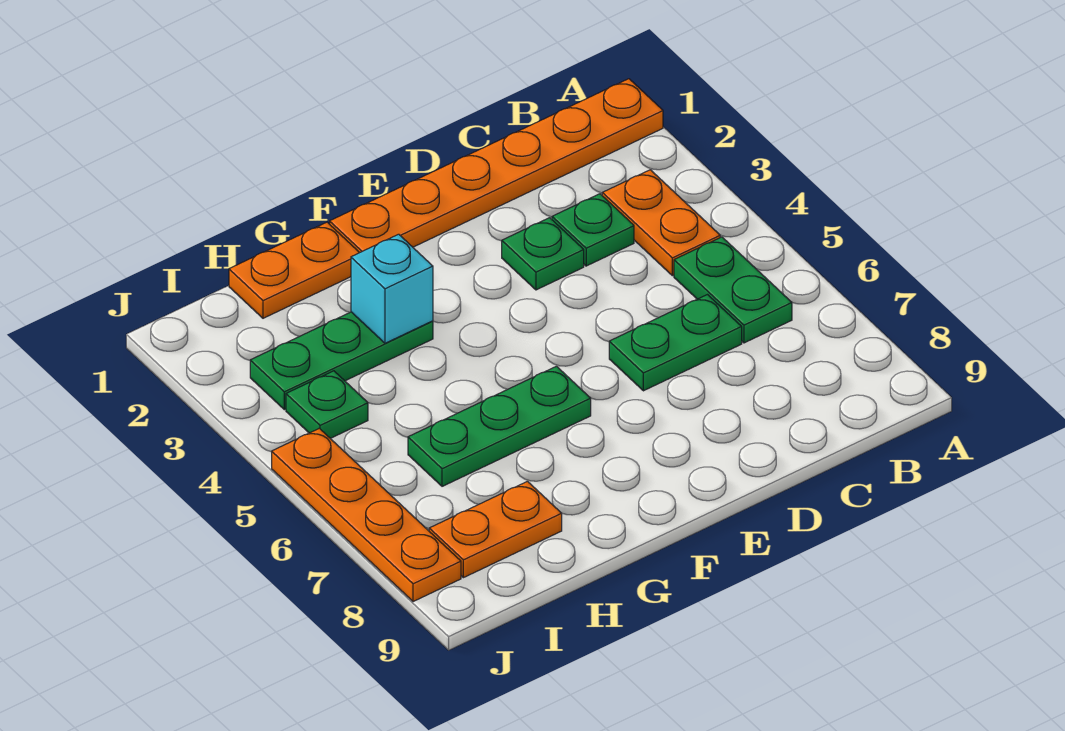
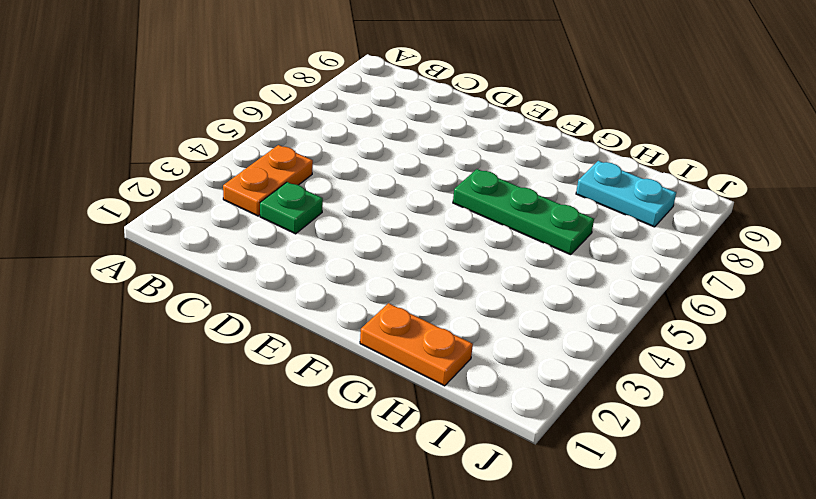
cyan plate H8:I8 level 1 -> orange plate H8:I8 level 1
none -> orange plate A1:F1 level 1
none -> green plate B5:B6 level 1
none -> green plate C6:D6 level 1

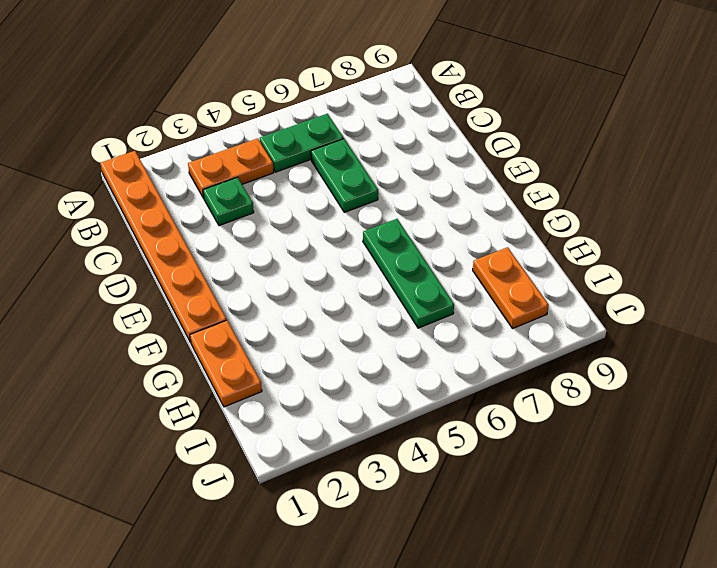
none -> green plate D3 level 1
none -> green plate G3:I3 level 1
none -> green plate I4 level 1

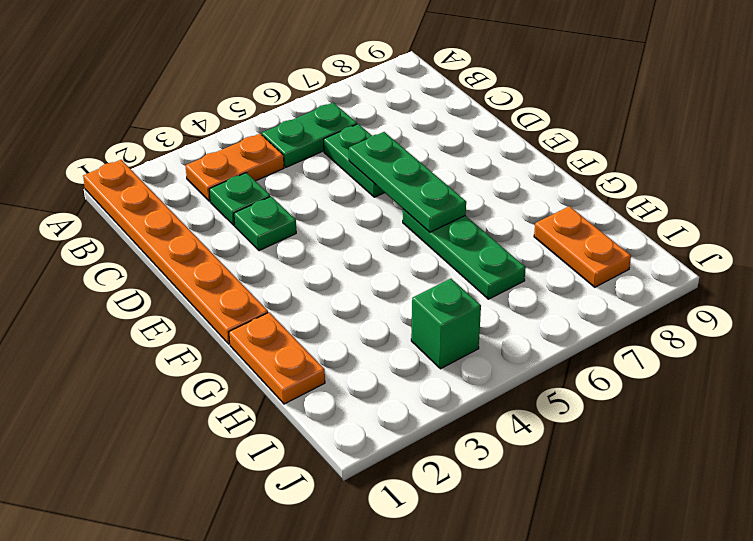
green plate D6:F6 level 2 -> green plate G3:I3 level 1
green brick I4 level 1 -> green plate I4 level 1
none -> orange plate J5:J8 level 1
none -> cyan brick G3 level 2

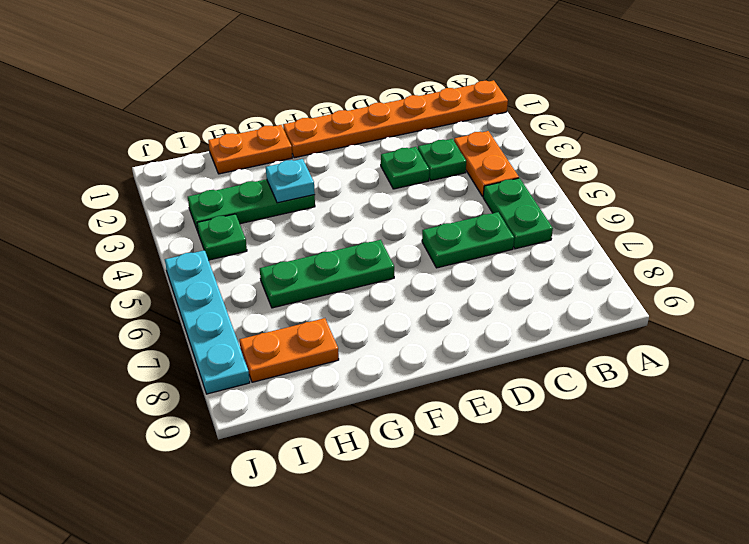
cyan plate G3 level 2 -> cyan brick G3 level 2
cyan plate J5:J8 level 1 -> orange plate J5:J8 level 1

